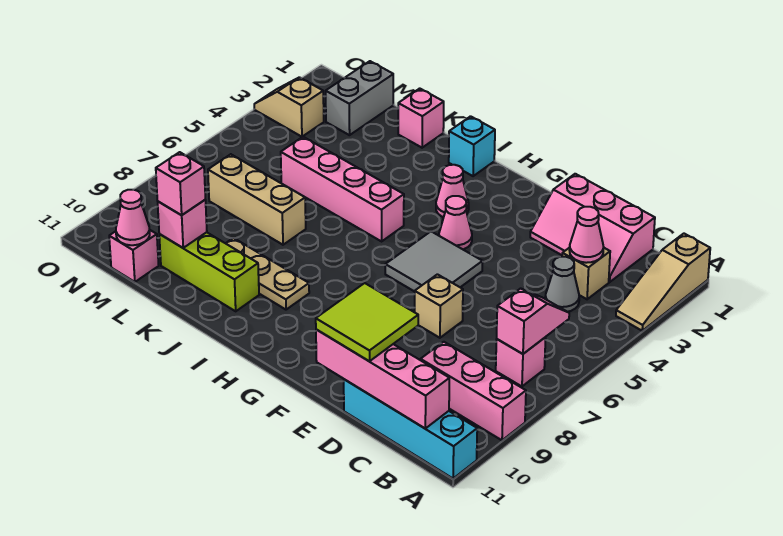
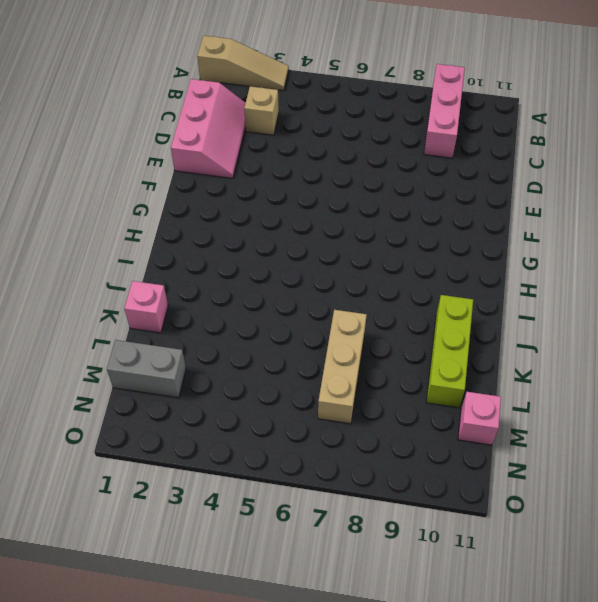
none -> cyan brick A11:D11 level 1
none -> pink brick B7 level 1
none -> grey cone C4 level 1

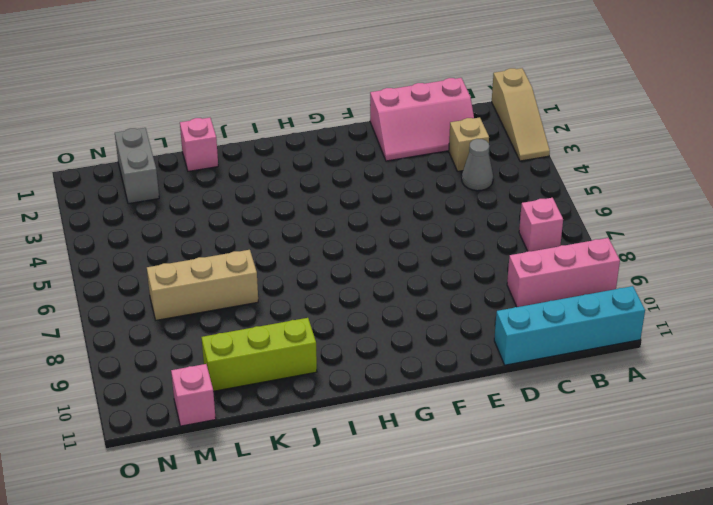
none -> tan brick E7 level 1
none -> grey tile F5:G6 level 1
none -> pink cone G4 level 1

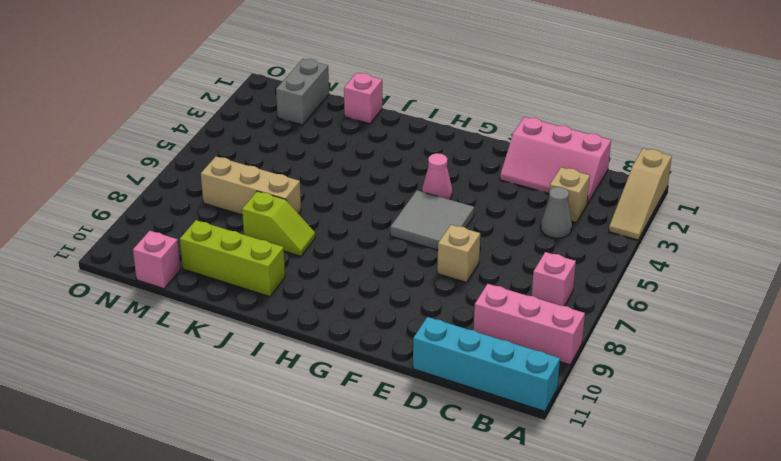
lime slope J8:K8 level 1 top K -> none
none -> pink cone H3 level 1
none -> cyan brick I1 level 1
none -> pink brick I5:L5 level 1

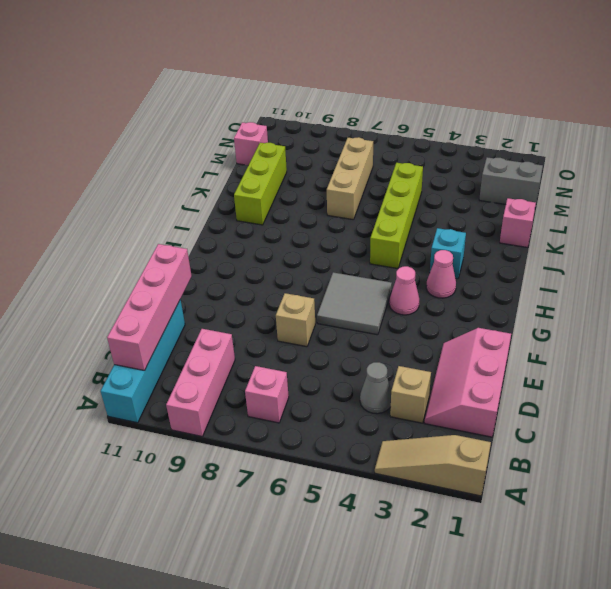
cyan brick I3 level 1 -> cyan brick I1 level 1
lime brick I5:L5 level 1 -> pink brick I5:L5 level 1
none -> tan plate I9:K9 level 1
none -> tan slope N3:O3 level 1 top N
none -> pink slope B6:B7 level 2 top 7

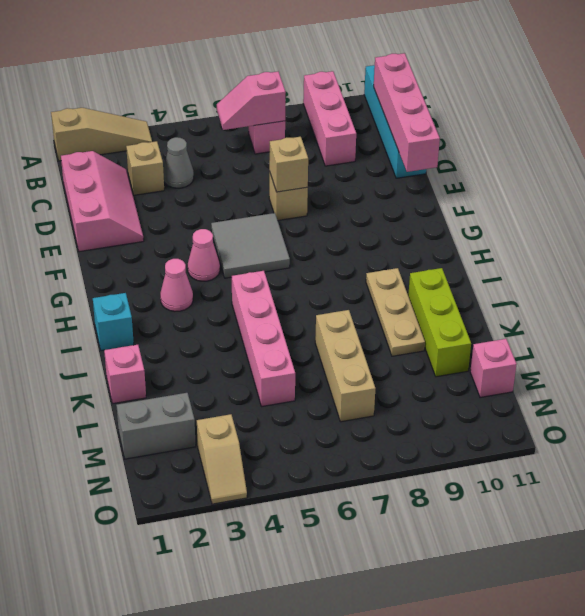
tan brick E7 level 2 -> none
none -> pink cone C3 level 2
none -> pink brick L10 level 2
none -> pink cone M11 level 2

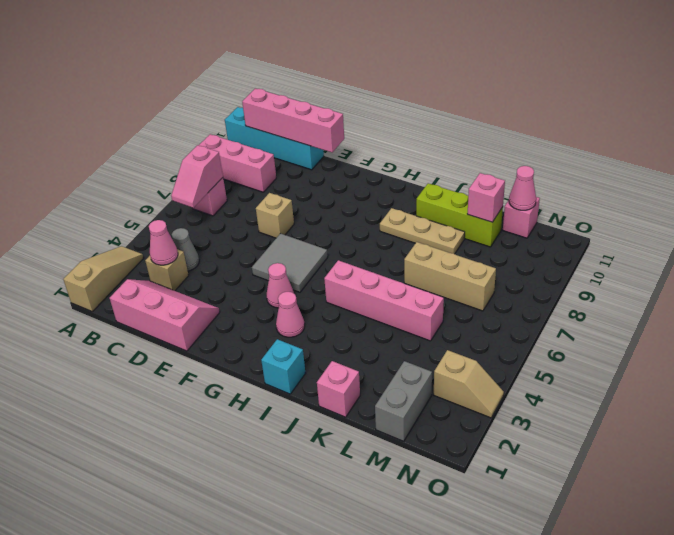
none -> lime tile D10:E11 level 3
none -> pink brick L10 level 3

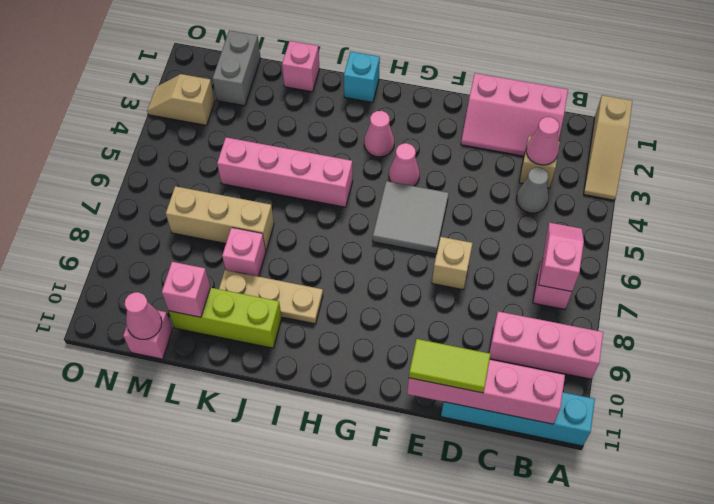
lime tile D11:E11 level 3 -> lime tile D10:E11 level 3
pink brick K8 level 1 -> pink brick L10 level 3

